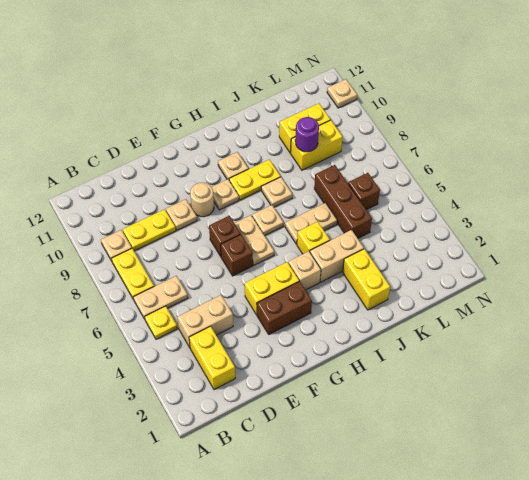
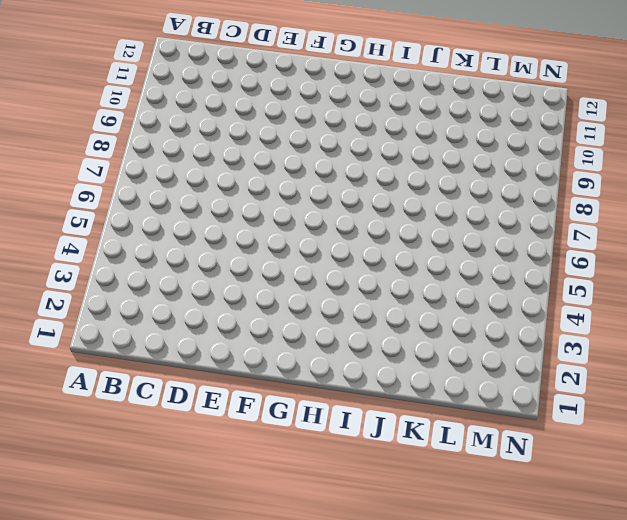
none -> yellow plate B5 level 1
none -> tan plate B6:C6 level 1
none -> yellow plate B7:B8 level 1
none -> tan plate B9 level 1

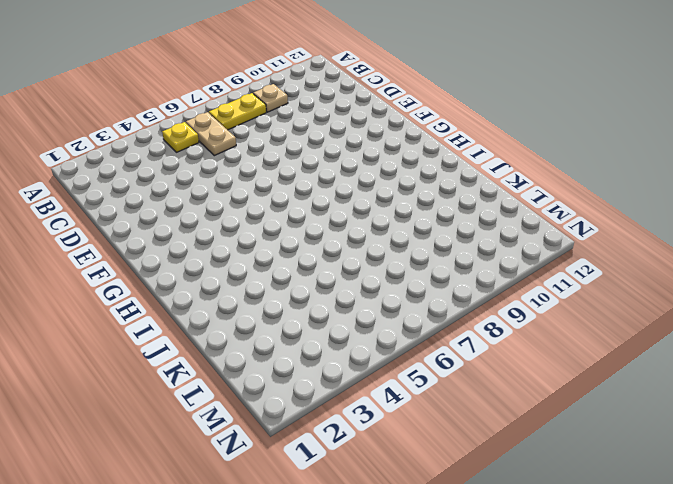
none -> yellow brick C2:C3 level 1
none -> tan brick C4:D4 level 1
none -> yellow plate C9:D9 level 1
none -> tan plate E9 level 1

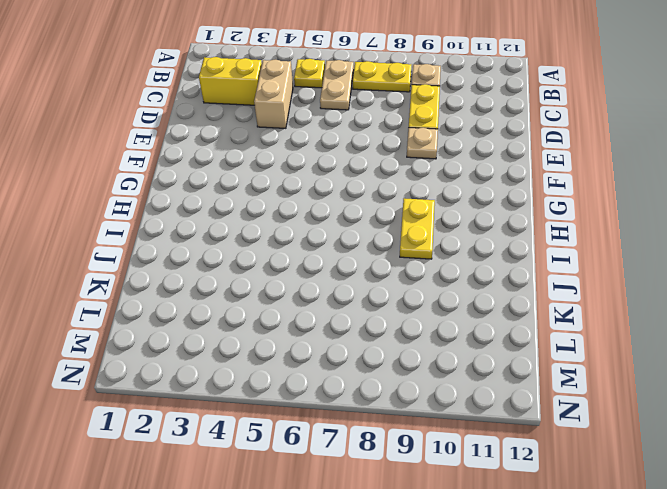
none -> brown brick F3:G3 level 1
none -> yellow brick F4:G4 level 1
none -> brown brick F6 level 1
none -> brown brick F7 level 1

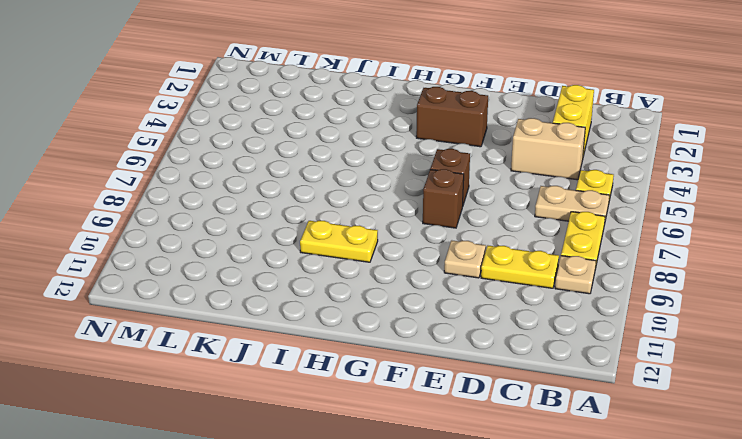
none -> yellow brick F4:G4 level 1
none -> tan round brick F9 level 1
none -> tan plate G6:G7 level 1
none -> tan plate G9 level 1

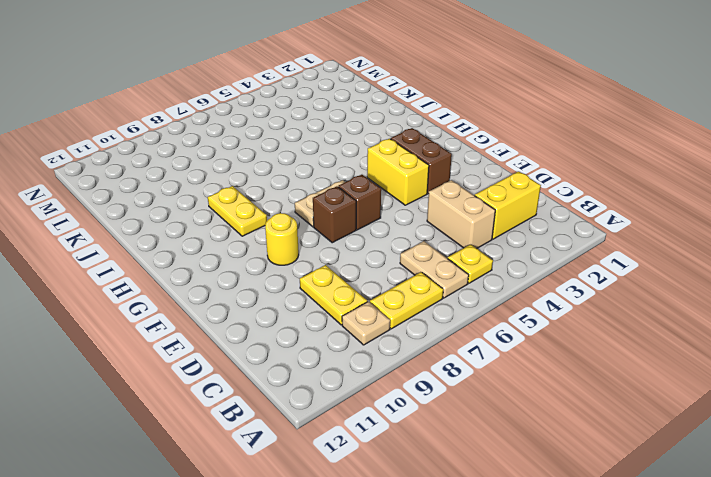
yellow round brick F9 level 1 -> tan round brick F9 level 1
none -> tan plate E9 level 1
none -> tan plate G9 level 1
none -> tan brick H4 level 1
none -> tan plate H7 level 1

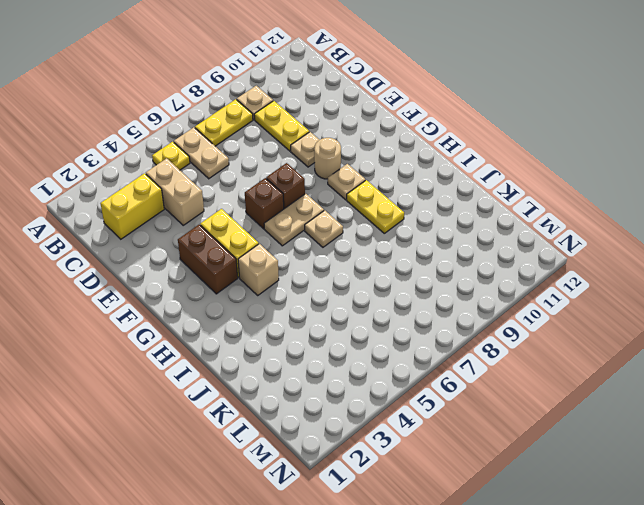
none -> tan plate H10 level 1
none -> tan brick I4:J4 level 1
none -> yellow brick I5 level 1
none -> tan plate I6:J6 level 1

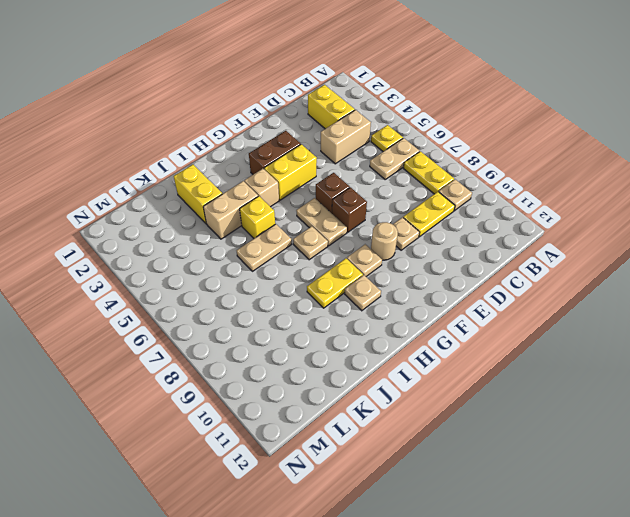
none -> tan plate I8 level 1
none -> brown brick K5:K7 level 1
none -> yellow brick K9:L9 level 1
none -> yellow brick K10:L10 level 1

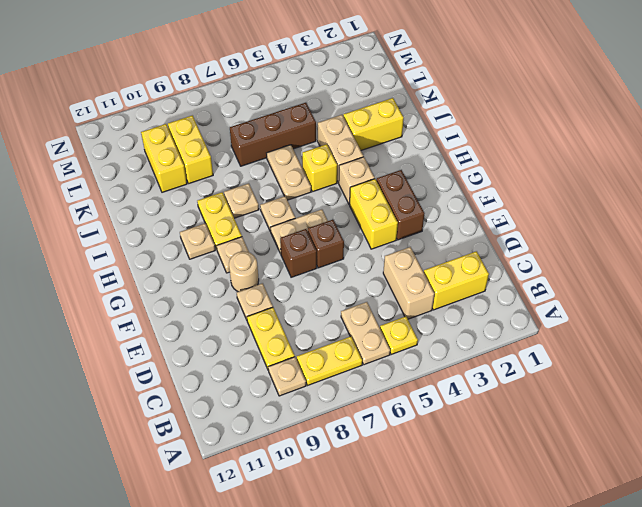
none -> brown brick L6 level 1
none -> tan plate N11 level 1
none -> purple round brick K9 level 2

